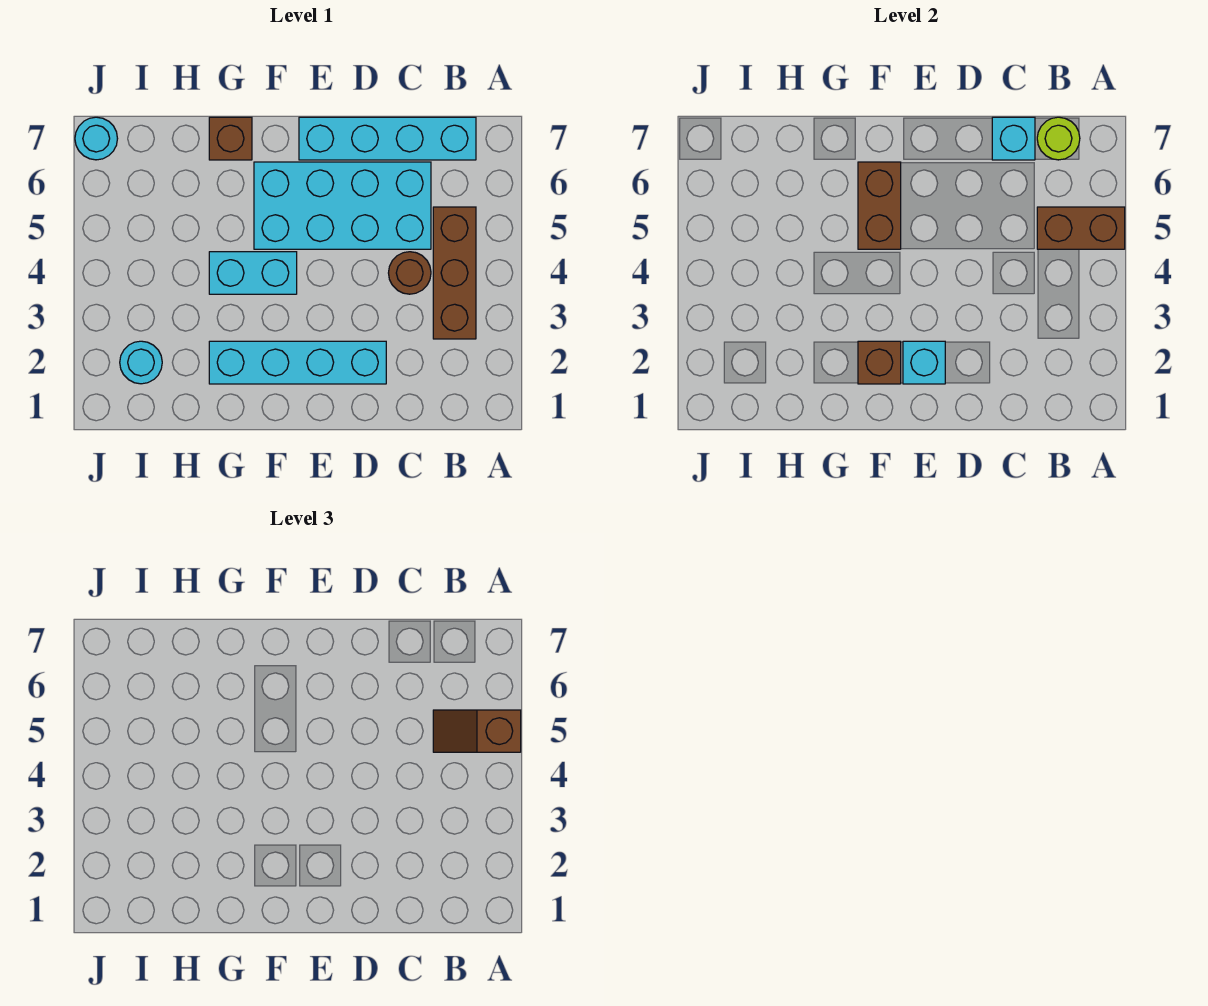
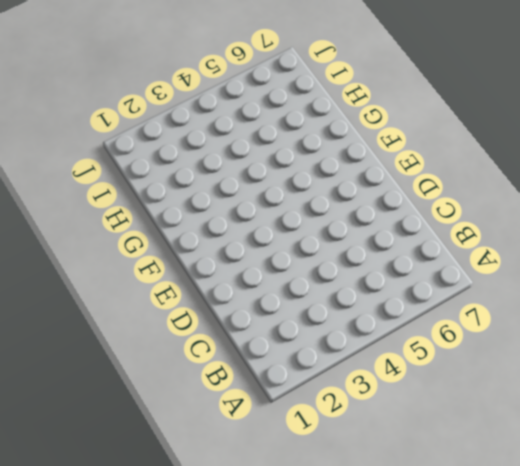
none -> brown brick B3:B5 level 1
none -> cyan brick B7:E7 level 1
none -> brown round brick C4 level 1

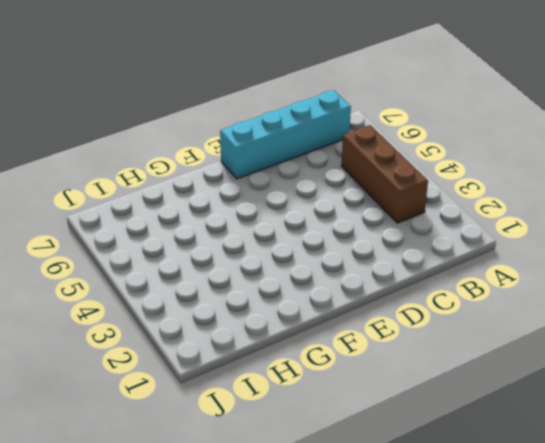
none -> brown round brick C4 level 1
none -> cyan brick C5:F6 level 1
none -> cyan brick D2:G2 level 1

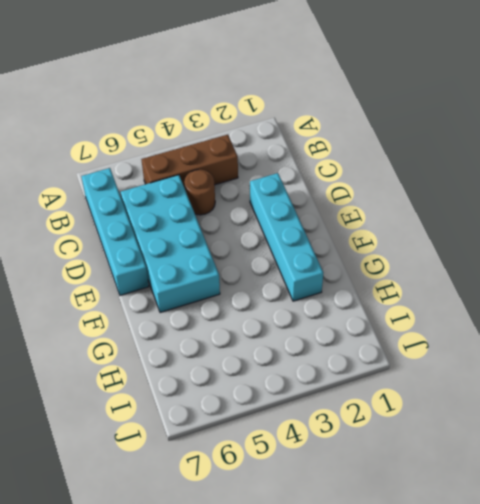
none -> cyan brick F4:G4 level 1
none -> brown brick G7 level 1
none -> cyan round brick I2 level 1

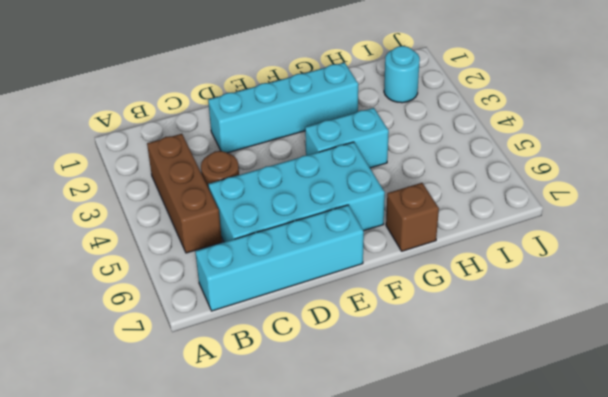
none -> cyan round brick J7 level 1
none -> brown brick A5:B5 level 2
none -> lime round brick B7 level 2

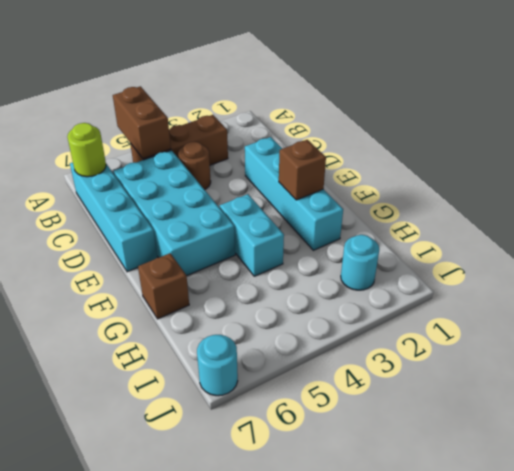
none -> cyan brick C7 level 2
none -> cyan brick E2 level 2
none -> brown brick F5:F6 level 2

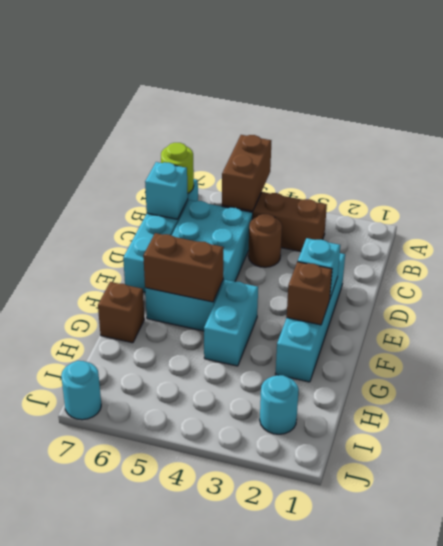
none -> brown slope A5:B5 level 3 top A

